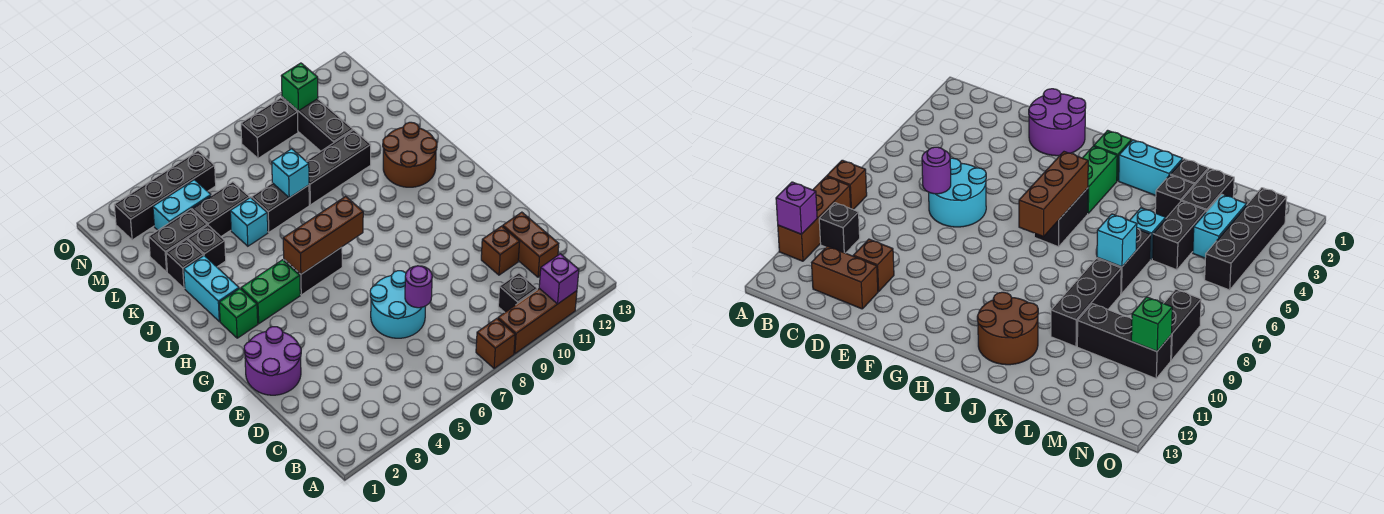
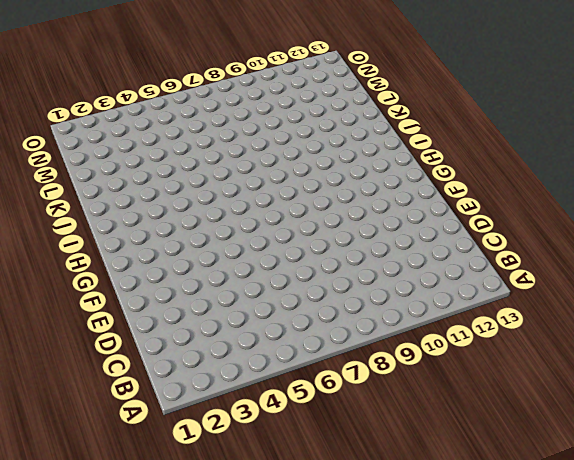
none -> brown brick A8 level 1
none -> brown brick A9:A11 level 1
none -> black brick B10 level 1

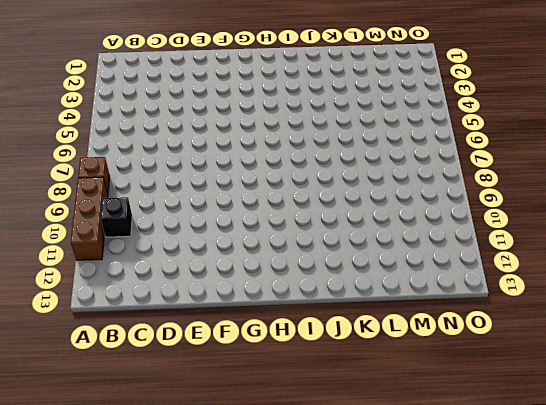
none -> brown brick C12:D12 level 1
none -> cyan round brick D6:E7 level 1
none -> brown brick D11 level 1

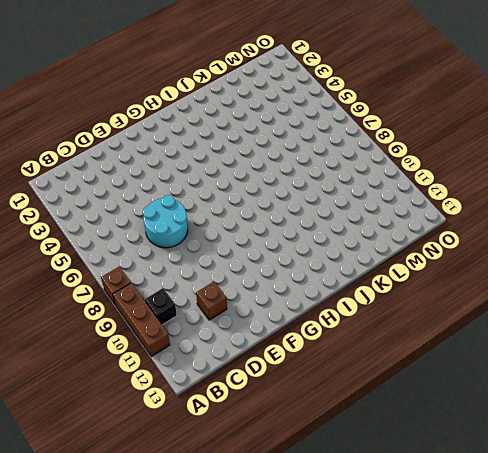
none -> brown brick C12:D12 level 1
none -> purple round brick E1:F2 level 1
none -> green brick H2 level 1

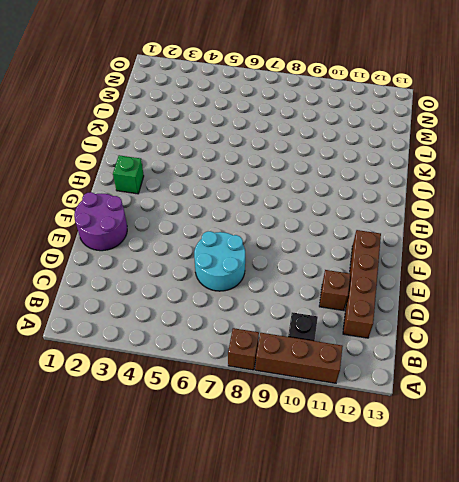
brown brick C12:F12 level 1 -> brown brick C12:D12 level 1
none -> green brick H3:H4 level 1
none -> black brick H5:H6 level 1
none -> cyan brick I2:J2 level 1

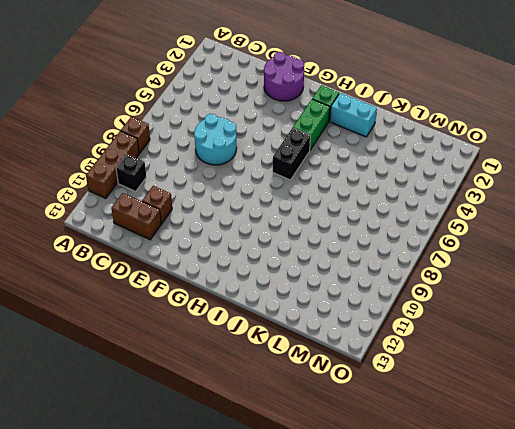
none -> brown round brick I11:J12 level 1
none -> black brick K2 level 1
none -> black brick K3 level 1

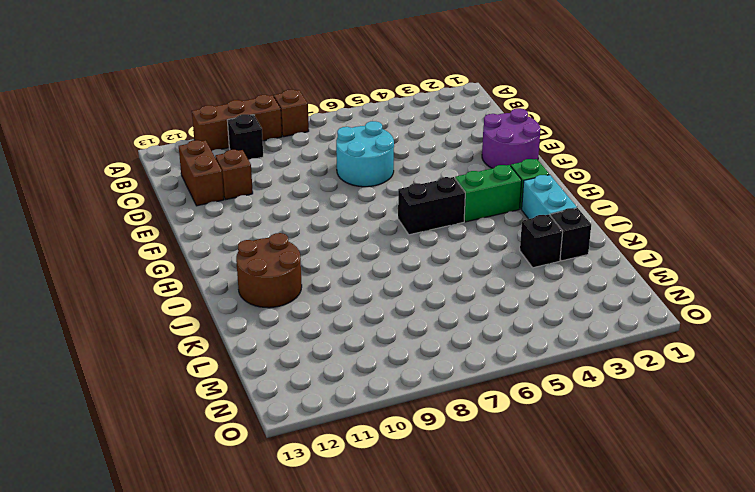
none -> cyan brick K5 level 1
none -> black brick K6:K7 level 1
none -> black brick K8:K10 level 1

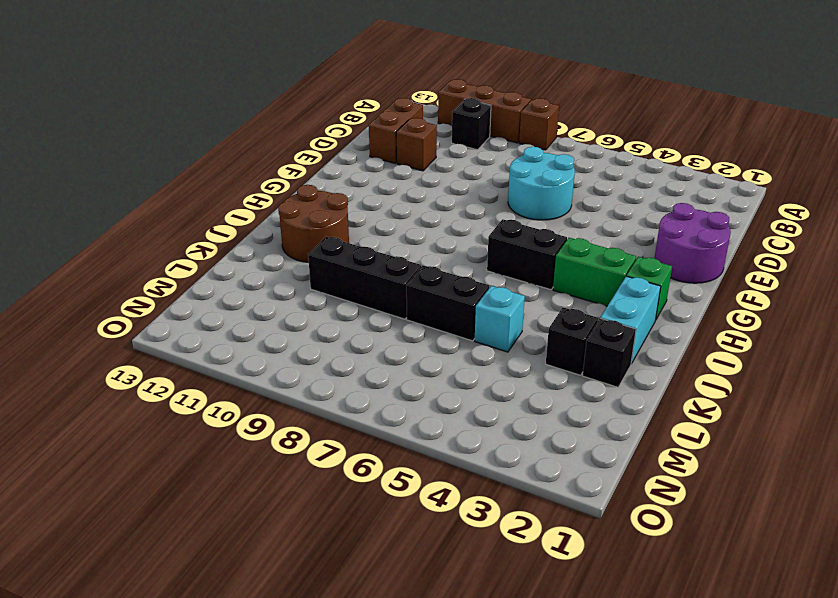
none -> black brick L2:L3 level 1
none -> black brick L4:L5 level 1
none -> black brick L10:N10 level 1

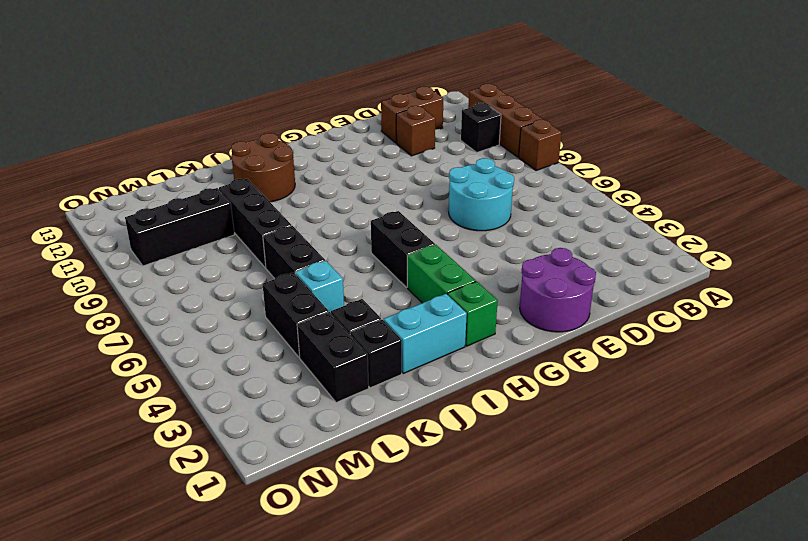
none -> cyan brick M3:M4 level 1
none -> black brick N2:N5 level 1
none -> black brick N8:N9 level 1

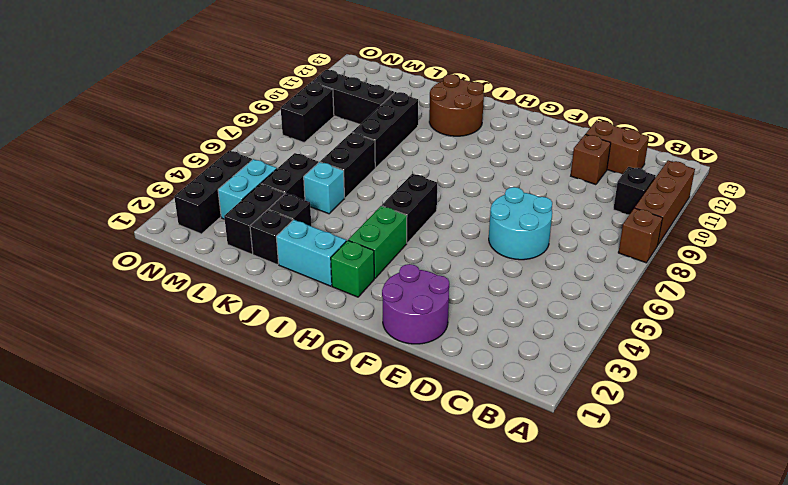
black brick N2:N4 level 1 -> black brick N2:N5 level 1
none -> purple brick A11 level 2
none -> purple round brick D7 level 2
none -> brown brick H5:H7 level 2

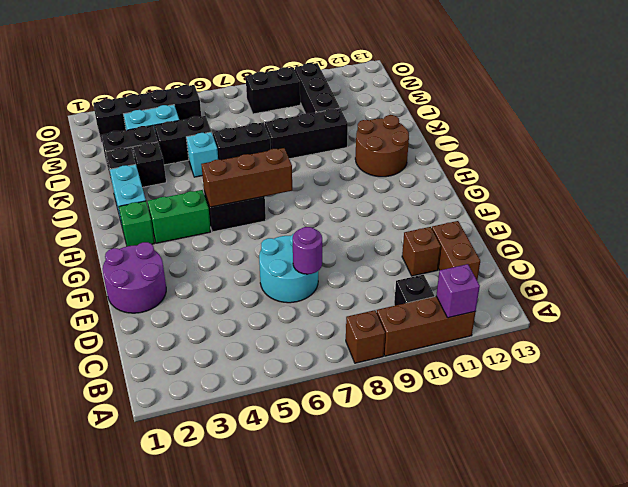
none -> cyan brick K7 level 2
none -> green brick N10 level 2

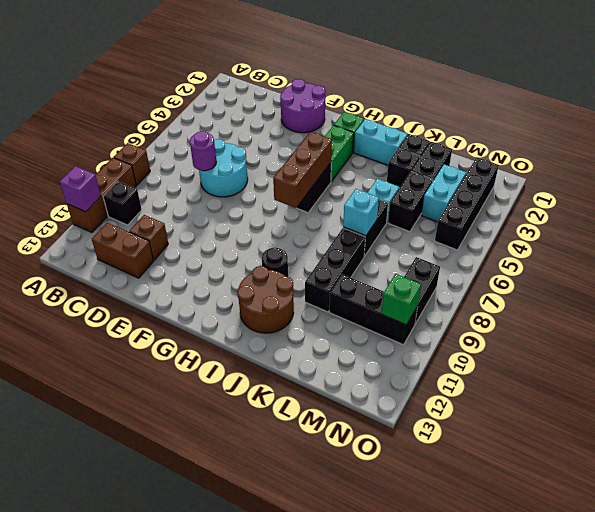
black round brick I10 level 1 -> none

